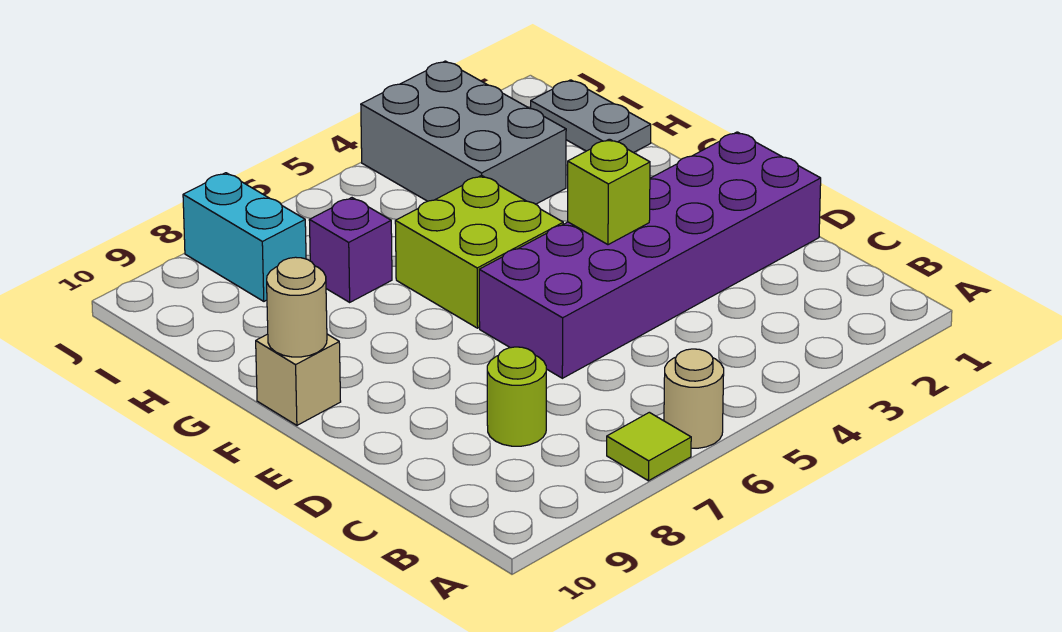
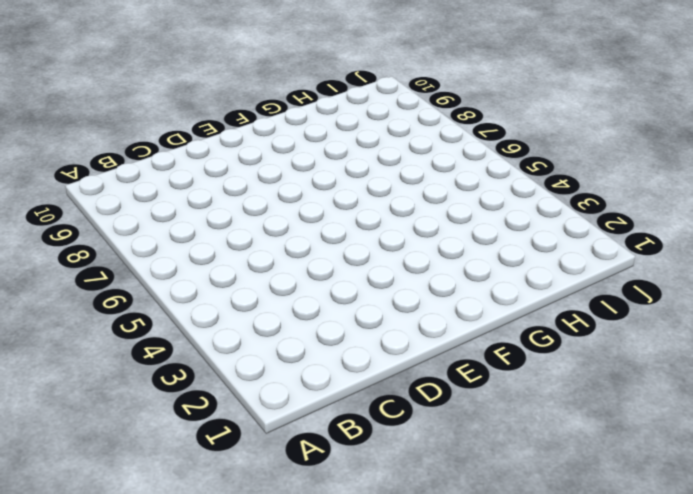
none -> tan round brick A6 level 1
none -> lime tile A7 level 1
none -> lime round brick C8 level 1

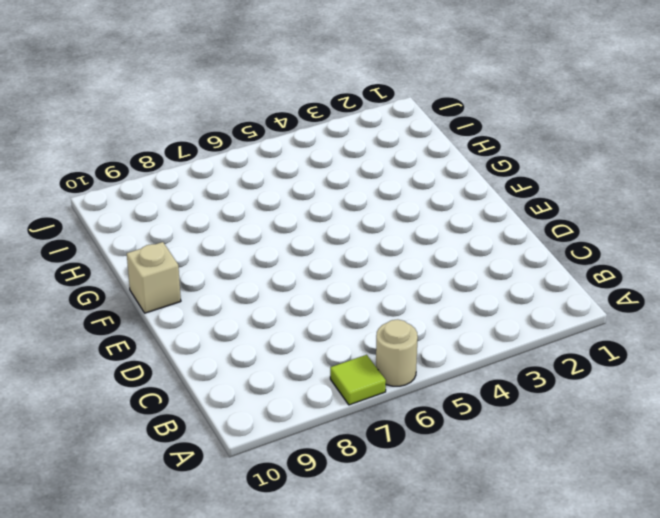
none -> lime round brick C8 level 1
none -> purple brick D1:E6 level 1
none -> lime brick F5:G6 level 1

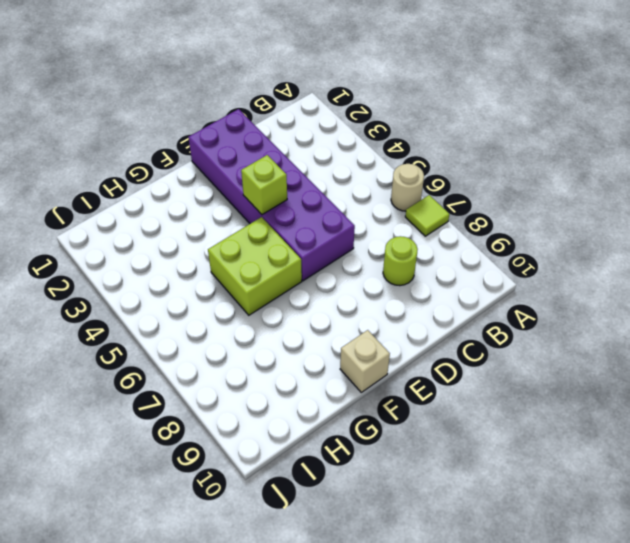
none -> grey plate H1:I1 level 1
none -> grey brick H3:J4 level 1
none -> purple brick H7 level 1

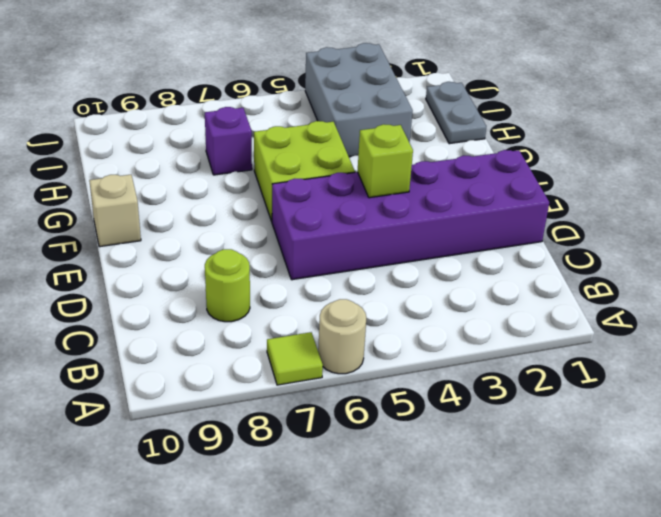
none -> cyan brick I8:J8 level 1
none -> tan round brick F10 level 2

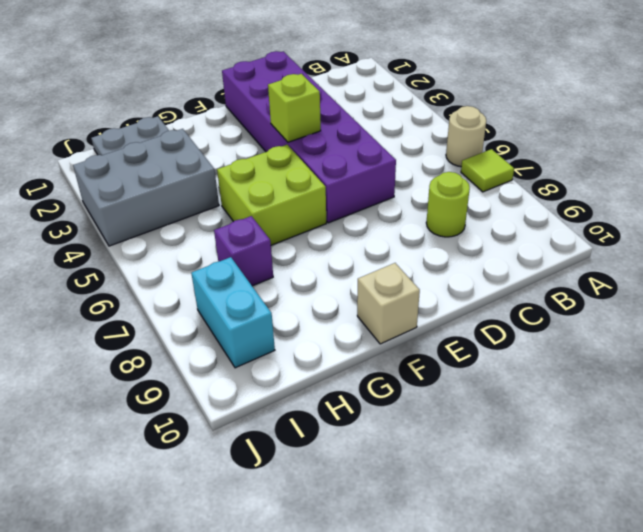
cyan brick I8:I9 level 1 -> cyan brick I8:J8 level 1
none -> tan round brick F10 level 2

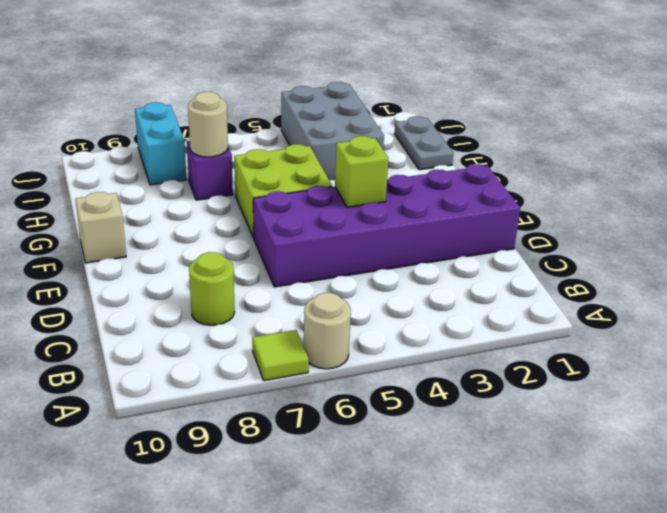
tan round brick H7 level 2 -> tan round brick F10 level 2

